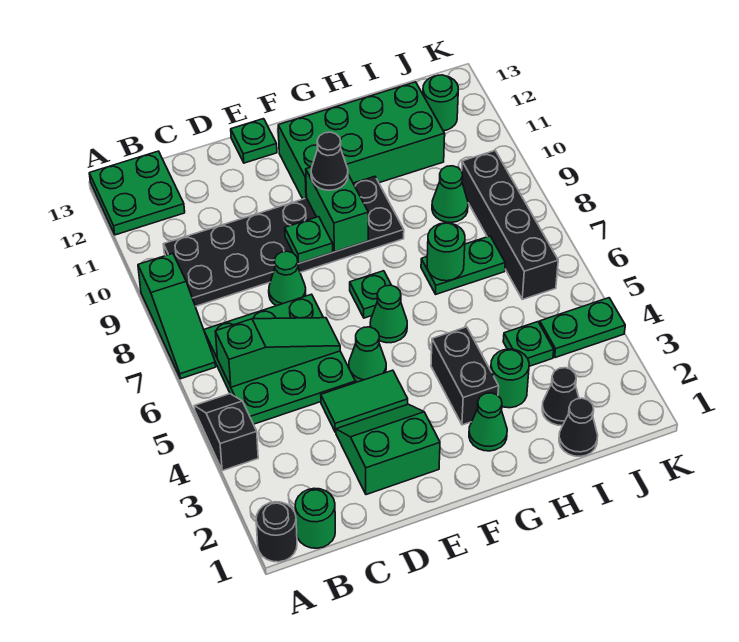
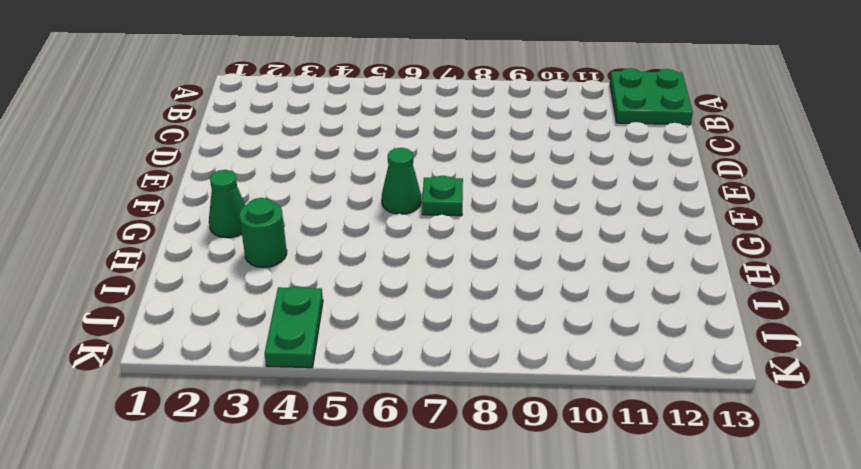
none -> black round brick A1 level 1
none -> black slope A4:A5 level 1 top 4
none -> green slope A7:A9 level 1 top 9
none -> green round brick B1 level 1

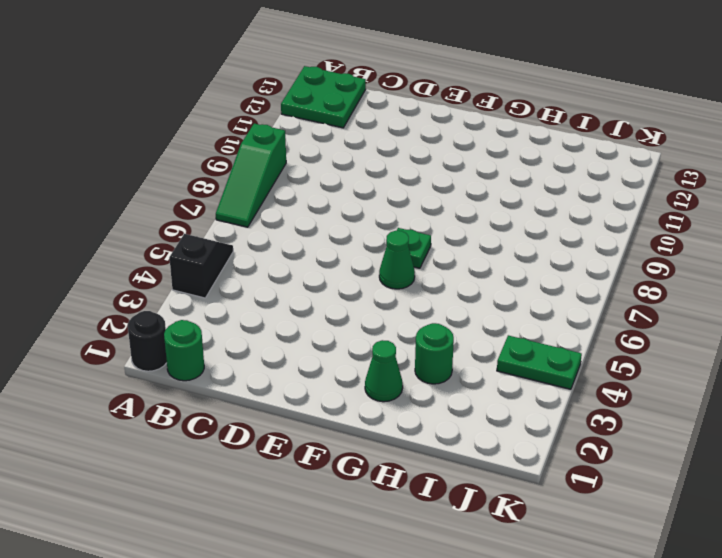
none -> green plate B5:D7 level 1
none -> black plate B9:G10 level 1
none -> green slope D2:E3 level 1 top 2
none -> green tile D4:E4 level 1

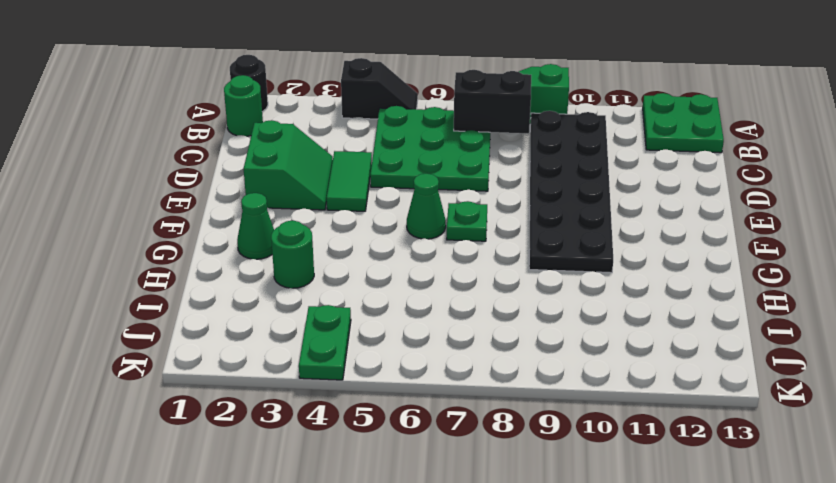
black brick B7:B8 level 2 -> black brick G3:G4 level 1
none -> green cone D8 level 1
none -> green cone E5 level 1
none -> green plate E13 level 1
none -> green brick F11:I12 level 1

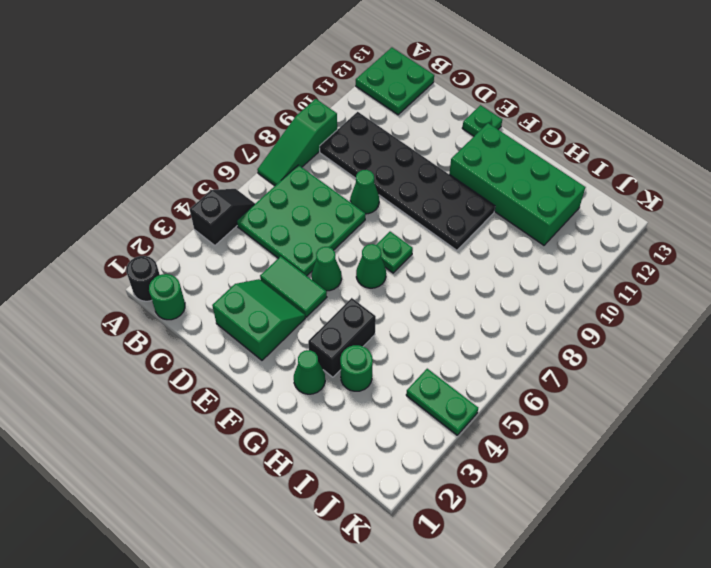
none -> green plate H7:I7 level 1
none -> black cone I1 level 1
none -> black cone I2 level 1
none -> green plate I4 level 1

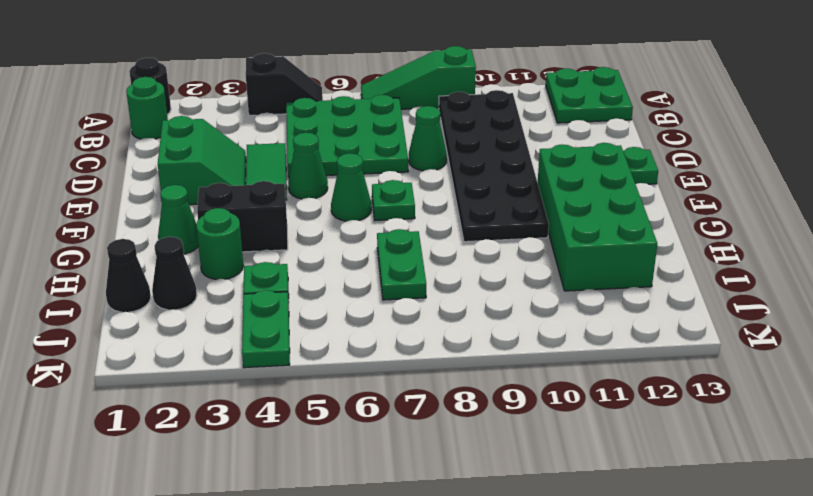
none -> green cone I9 level 1
none -> black brick J6:J9 level 1
none -> green round brick J12 level 1
none -> green slope B6:D6 level 2 top B

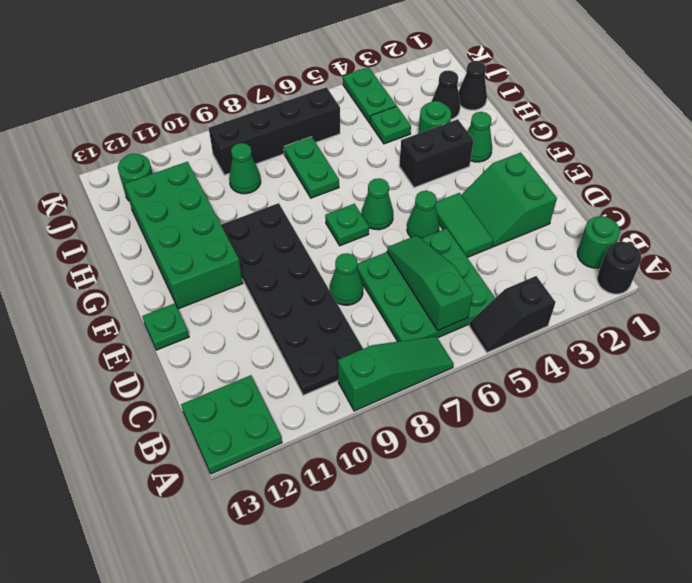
none -> green plate E9 level 2
none -> green brick F9:F10 level 2
none -> green round brick H7 level 2
none -> black cone F10 level 3

